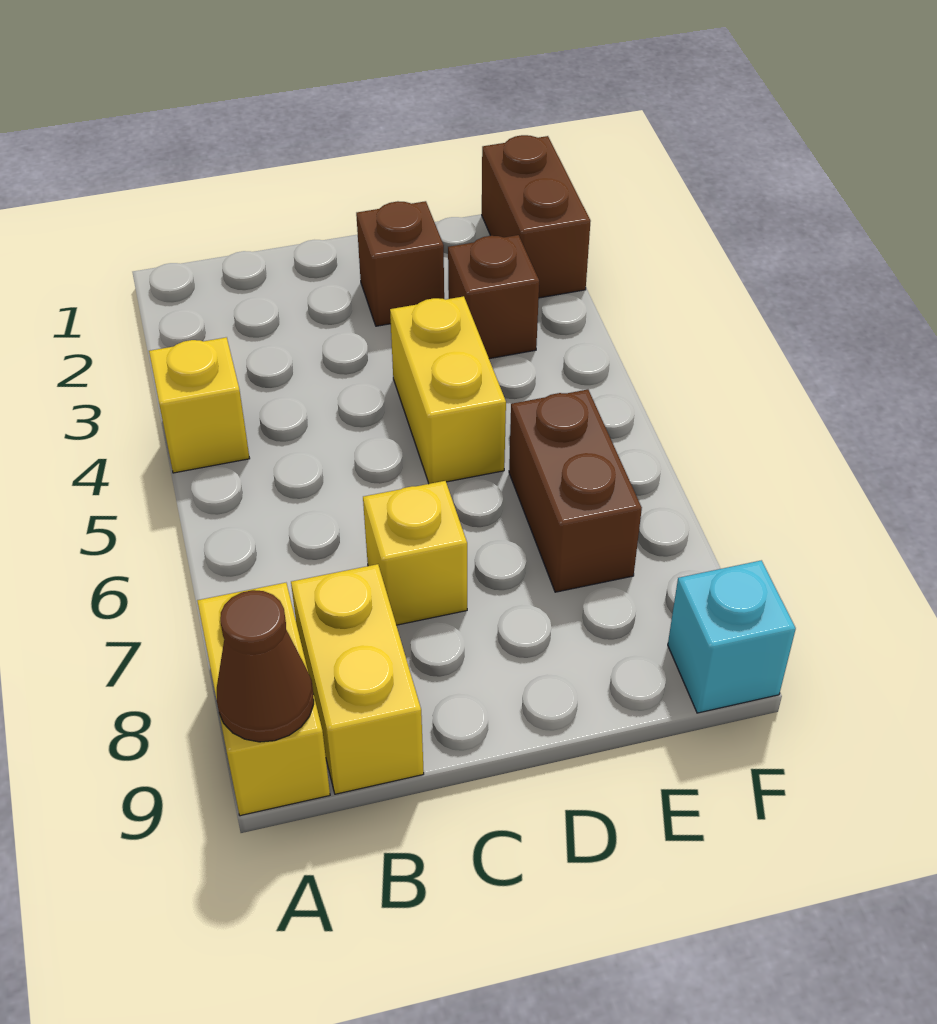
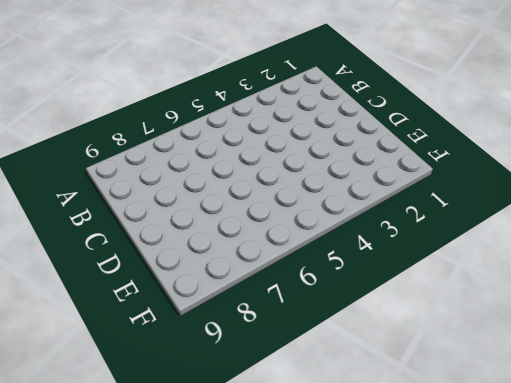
none -> yellow brick A4 level 1
none -> yellow brick A8:A9 level 1

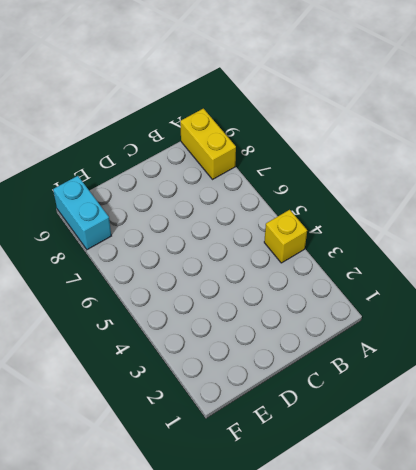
cyan brick F8:F9 level 1 -> cyan brick F9 level 1
none -> yellow brick B8:B9 level 1
none -> yellow brick C7 level 1

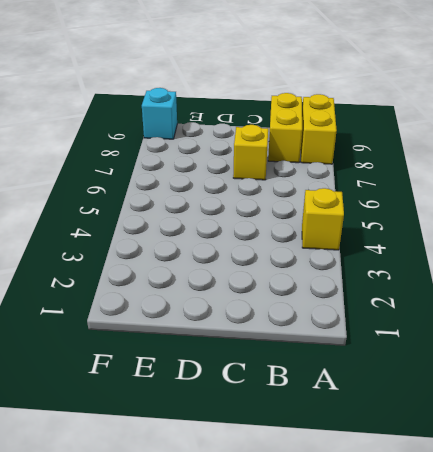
none -> brown brick D2 level 1
none -> yellow brick D4:D5 level 1

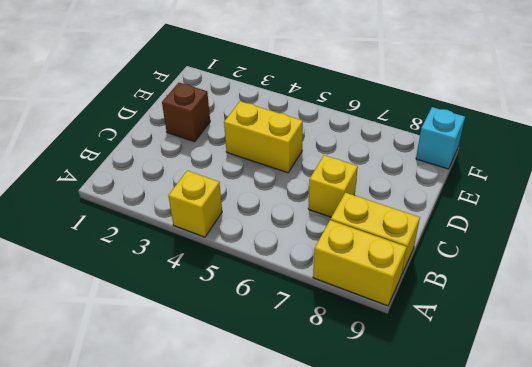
none -> brown brick E3 level 1
none -> brown brick E6:E7 level 1

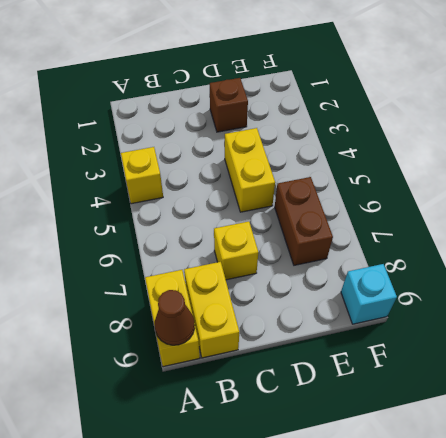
none -> brown brick E3 level 1
none -> brown brick F1:F2 level 1

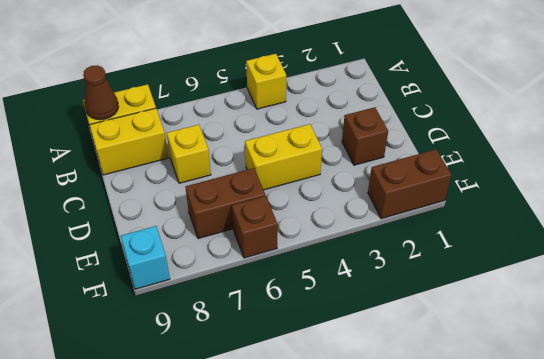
brown brick F6 level 1 -> brown brick E3 level 1

